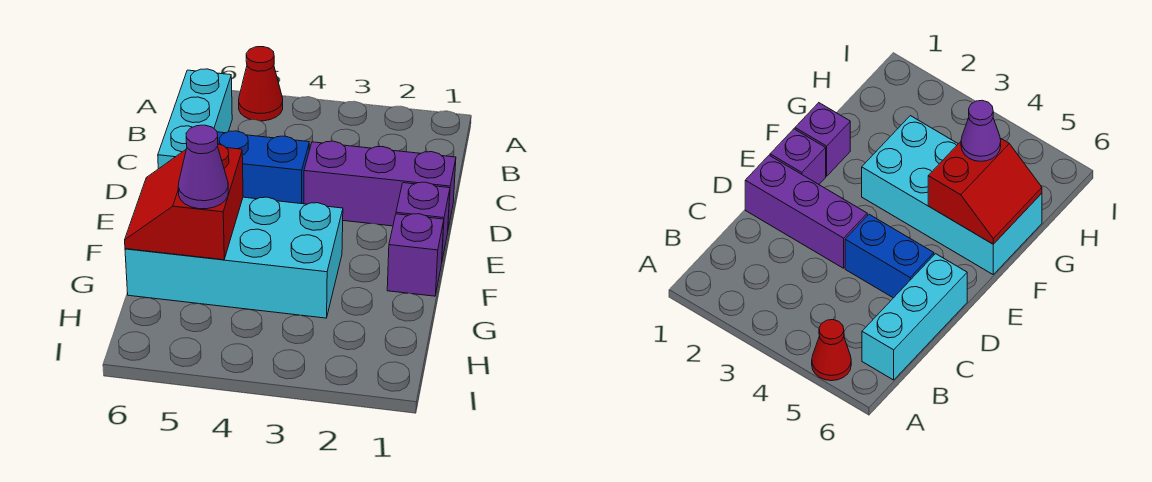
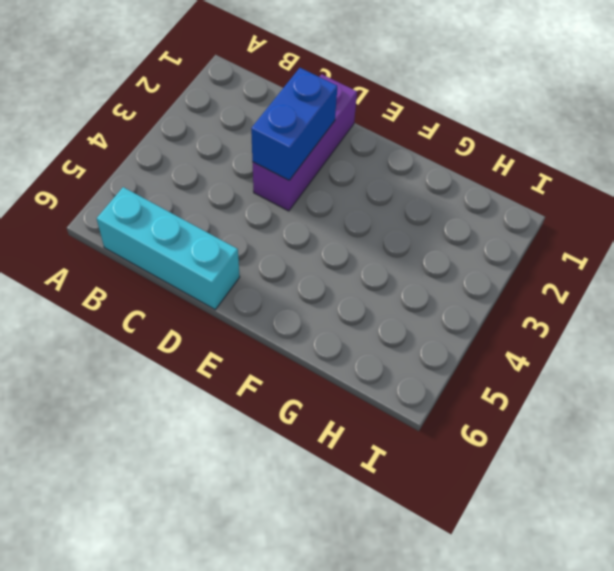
blue brick D2:D3 level 2 -> blue brick D4:D5 level 1
none -> red cone A5 level 1
none -> purple brick E1 level 1

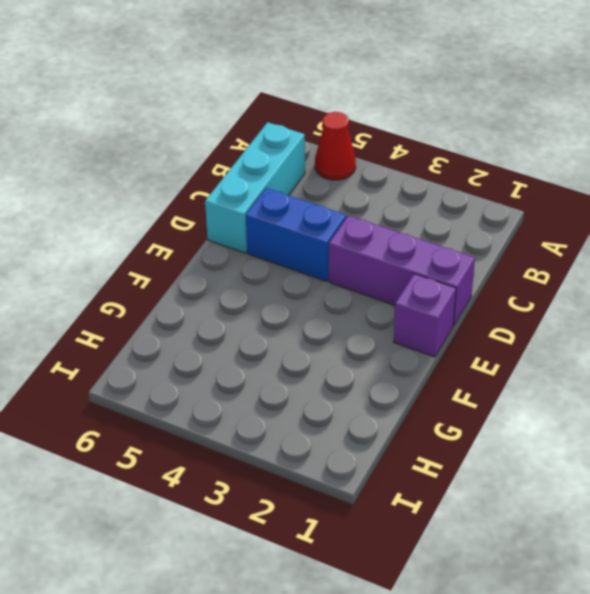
none -> purple brick F1 level 1
none -> cyan brick F3:G6 level 1

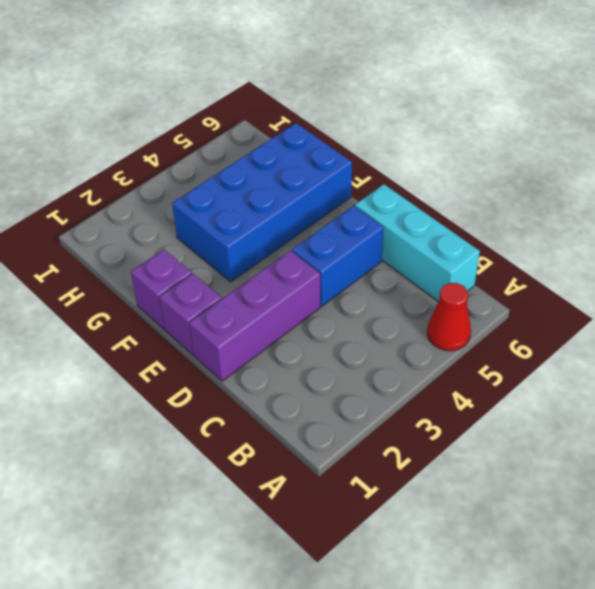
blue brick F3:G6 level 1 -> cyan brick F3:G6 level 1
none -> red slope F5:G6 level 2 top 5
none -> purple cone G5 level 3

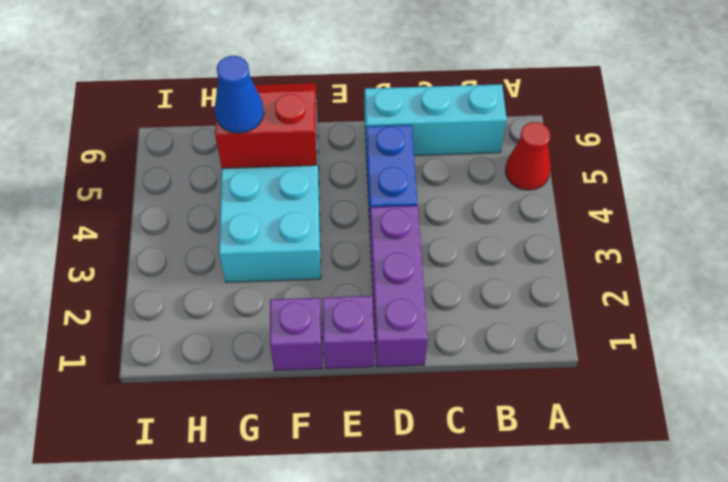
blue cone G5 level 3 -> purple cone G5 level 3

